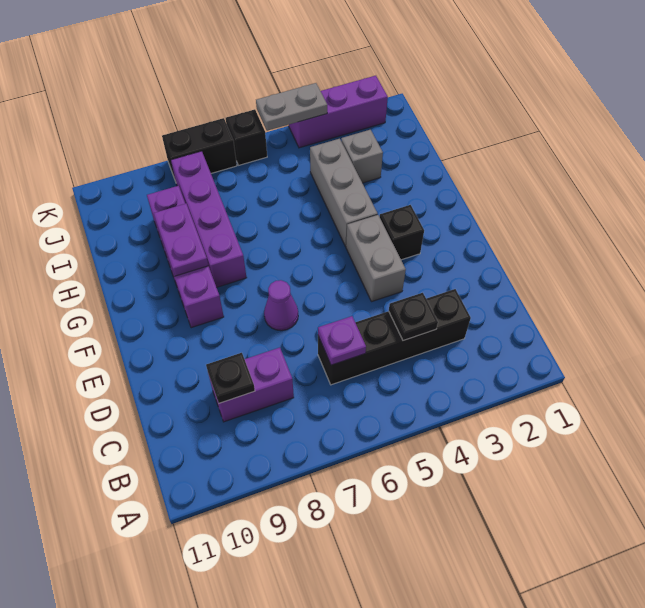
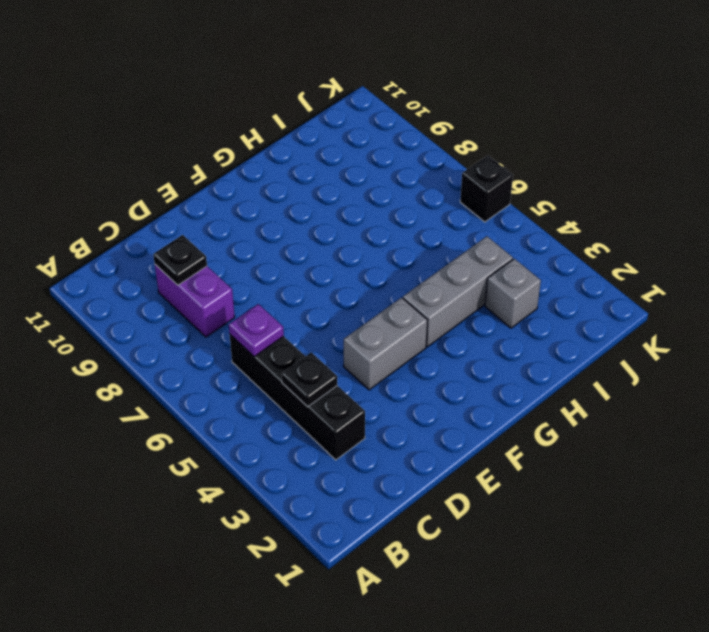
none -> purple cone E7 level 1
none -> black brick F3 level 1
none -> purple brick F9:I9 level 1

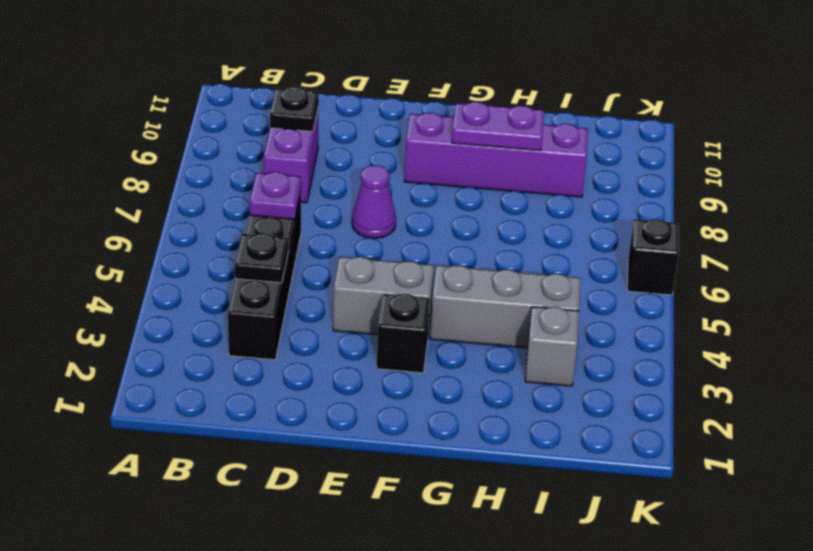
none -> purple brick G8:J8 level 1
none -> purple brick K2:K4 level 1
none -> black brick K7:K8 level 1

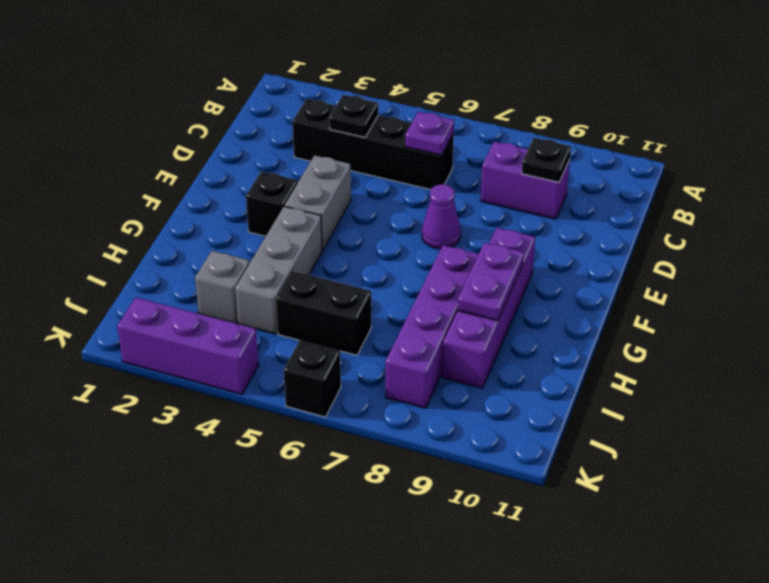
black brick I5:I6 level 1 -> black brick K7:K8 level 1
none -> grey plate K4:K5 level 2

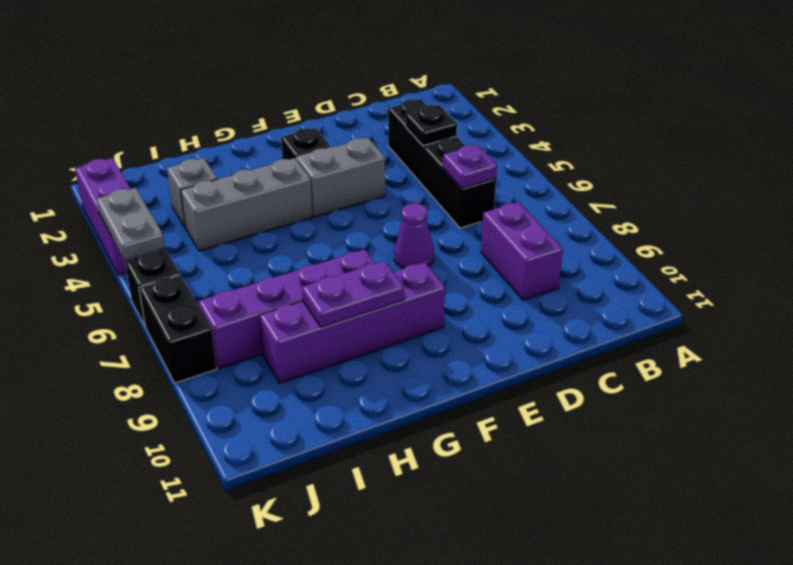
none -> black plate C9 level 2

